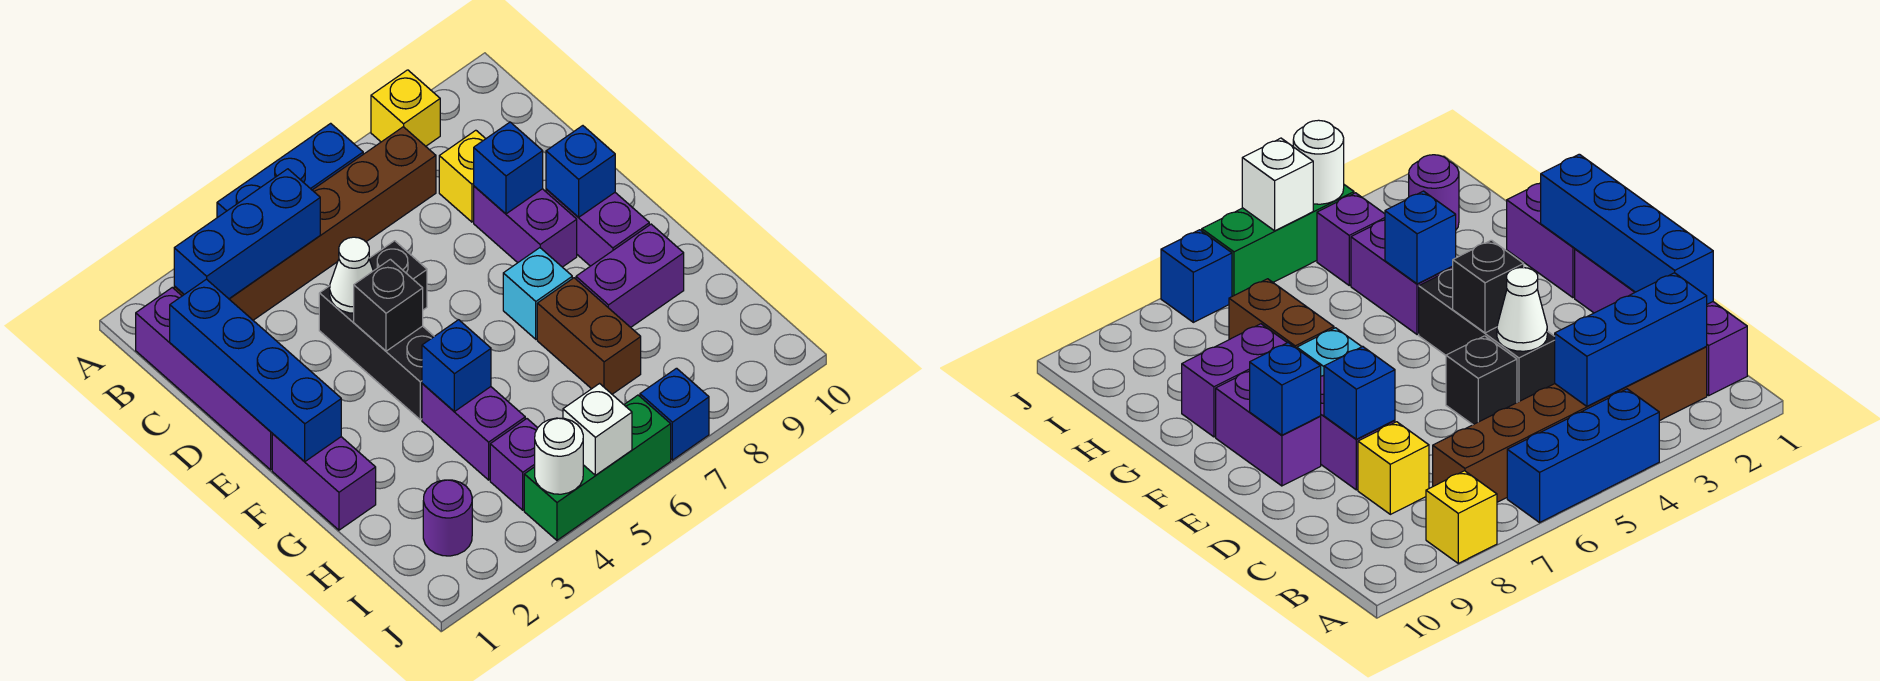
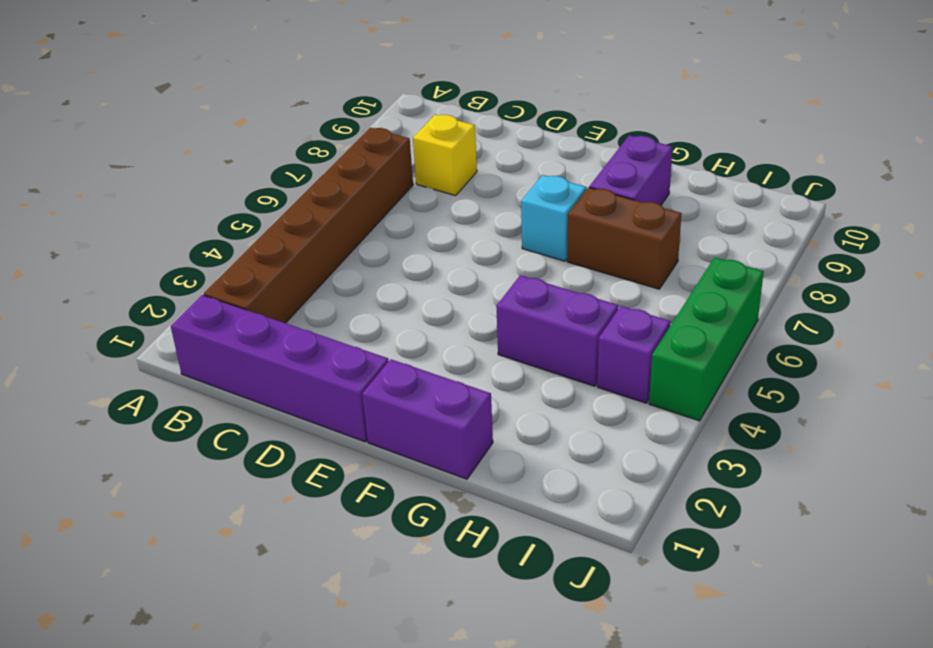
none -> blue brick A4:A6 level 1
none -> yellow brick A8 level 1
none -> black brick D4:F4 level 1

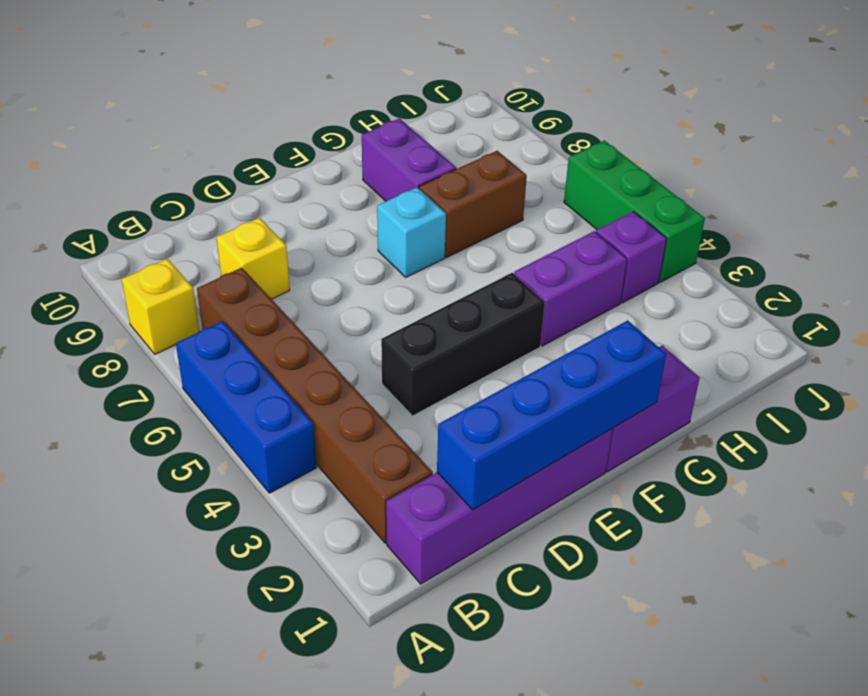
none -> black brick D5 level 1
none -> purple brick D8:E8 level 1
none -> purple brick E9:F9 level 1

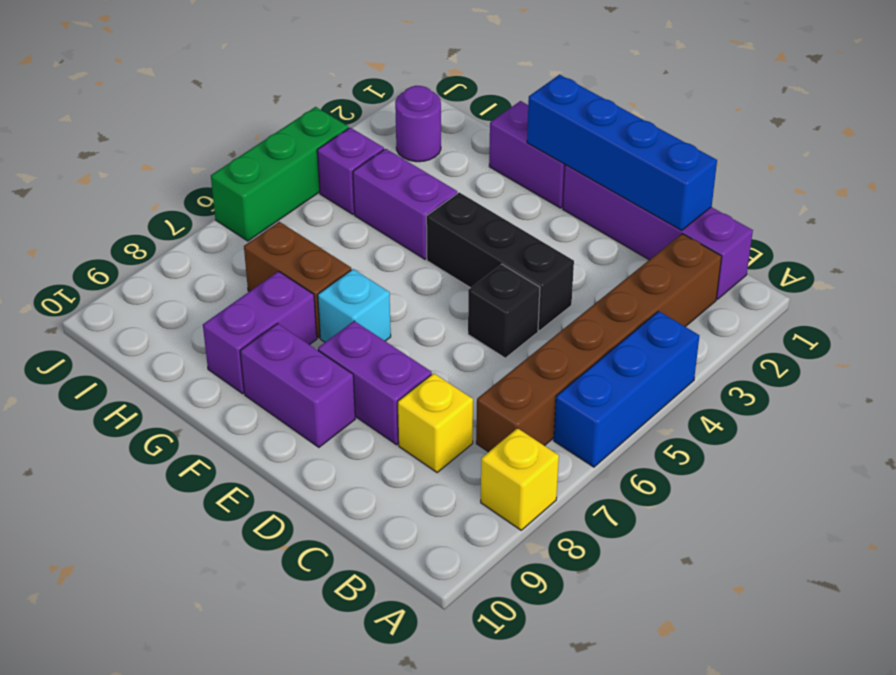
none -> blue brick J7 level 1
none -> blue brick B2:B4 level 2
none -> white cone D4 level 2

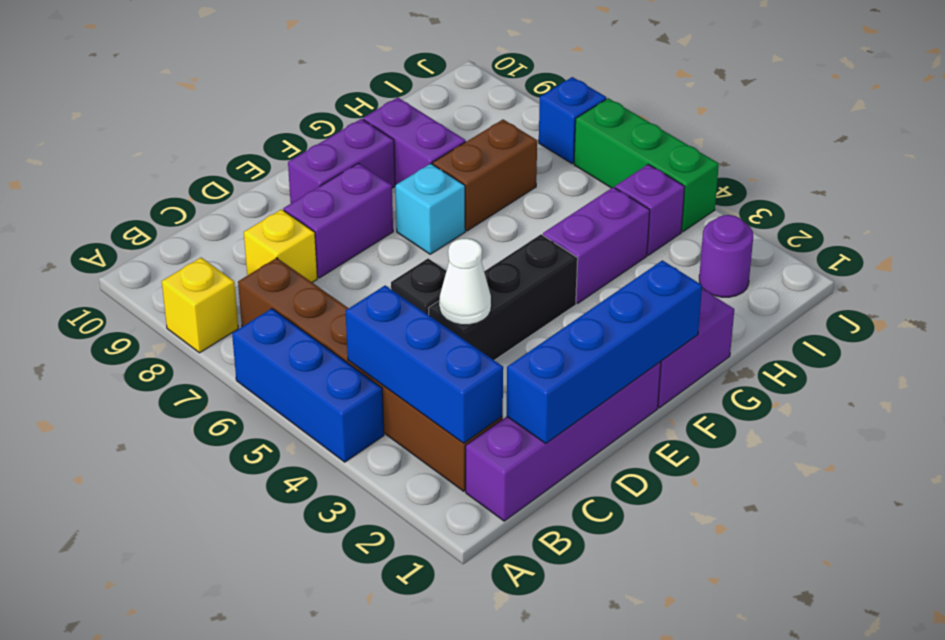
none -> blue brick D8 level 2
none -> black brick E4 level 2
none -> blue brick E9 level 2

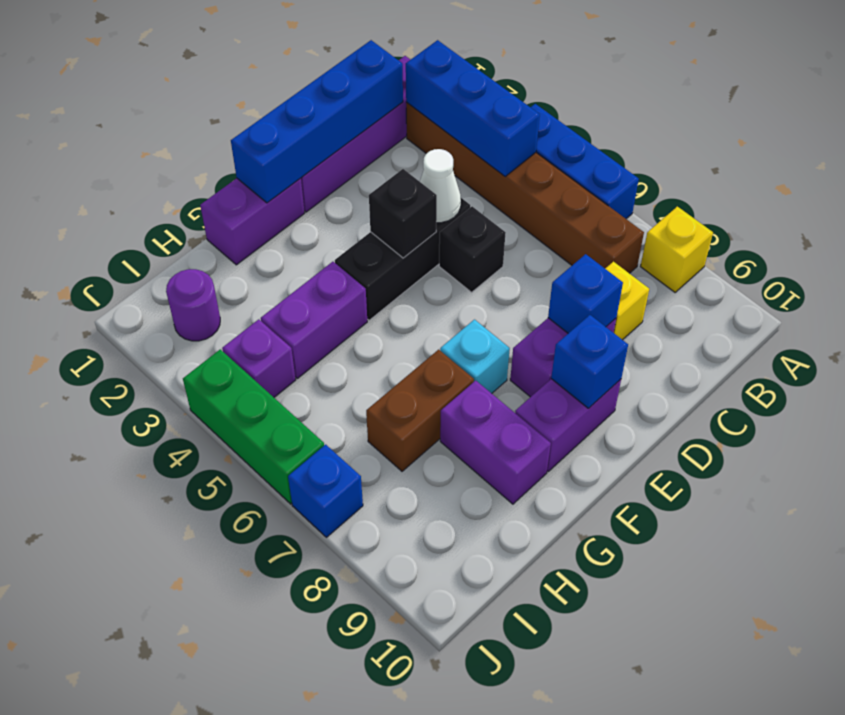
none -> blue brick G4 level 2
none -> white round brick J4 level 2
none -> white brick J5 level 2

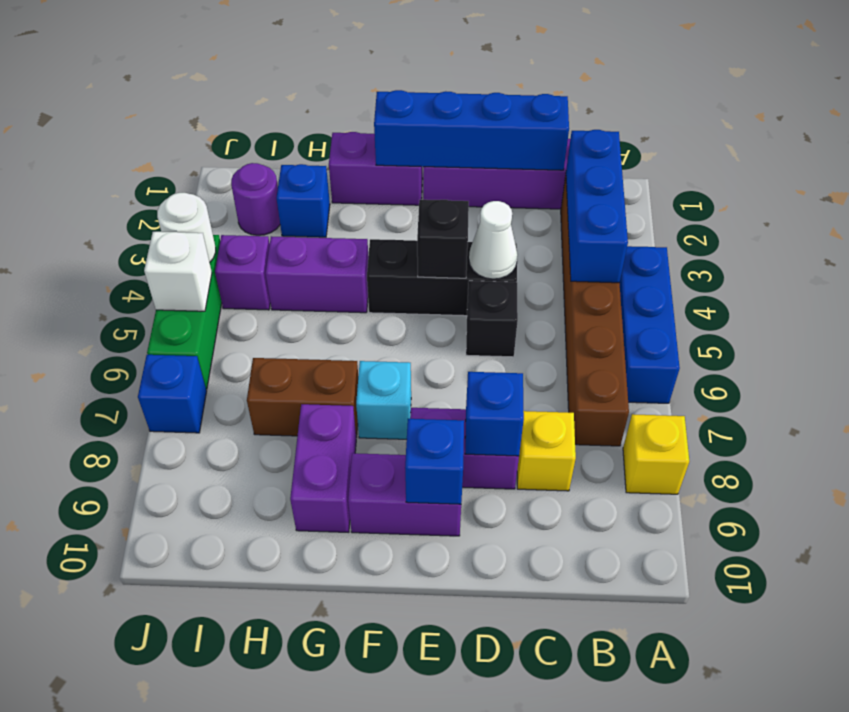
blue brick H2 level 1 -> blue brick G4 level 2

